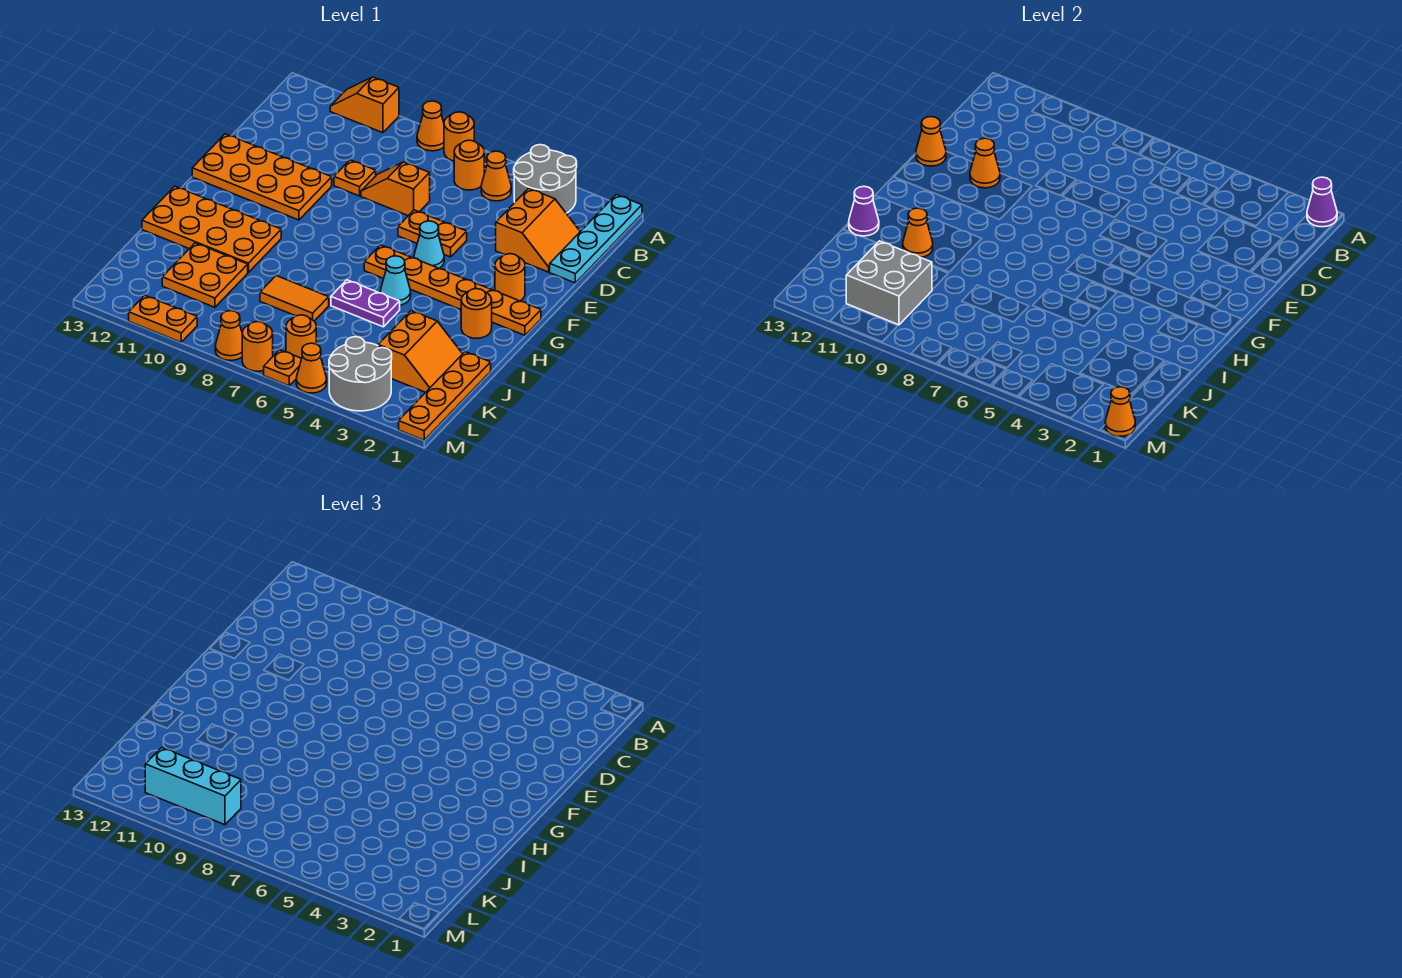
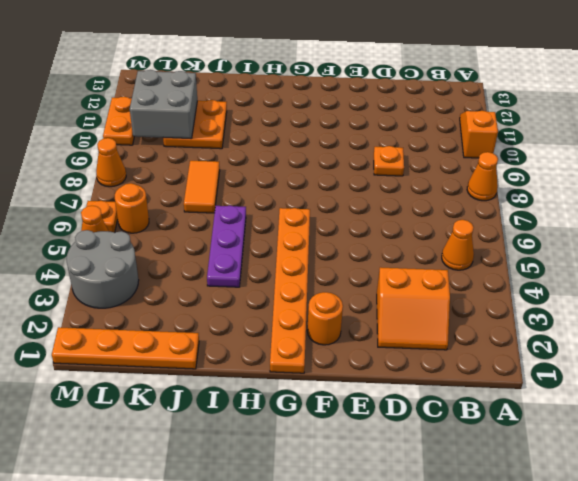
purple plate I4:I6 level 1 -> purple plate I5:I6 level 1
none -> cyan plate A1:D1 level 1
none -> grey round brick A3:B4 level 1
none -> orange round brick A7 level 1
none -> orange round brick B6 level 1

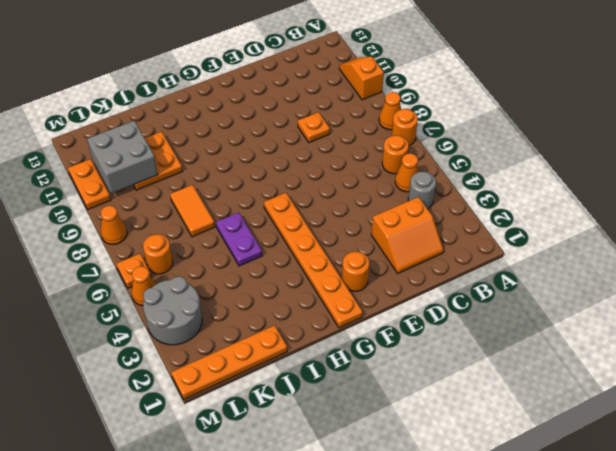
grey round brick B4 level 1 -> grey round brick A3:B4 level 1
none -> cyan plate A1:D1 level 1
none -> orange slope D7:D8 level 1 top 7
none -> orange plate E5:E6 level 1
none -> orange plate E10:F13 level 1

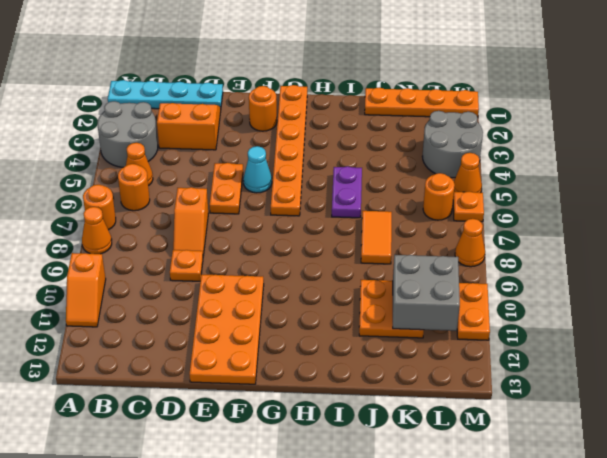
none -> orange round brick H2 level 1
none -> cyan cone H5 level 1
none -> orange plate H10:I13 level 1
none -> orange slope J2:K3 level 1 top 3

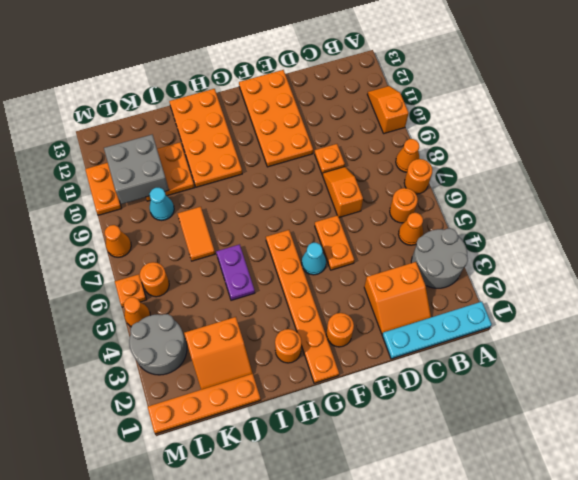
cyan cone K9 level 1 -> cyan cone H5 level 1
none -> orange round brick M7 level 1
none -> purple cone A1 level 2
none -> orange cone E11 level 2
none -> orange cone E13 level 2

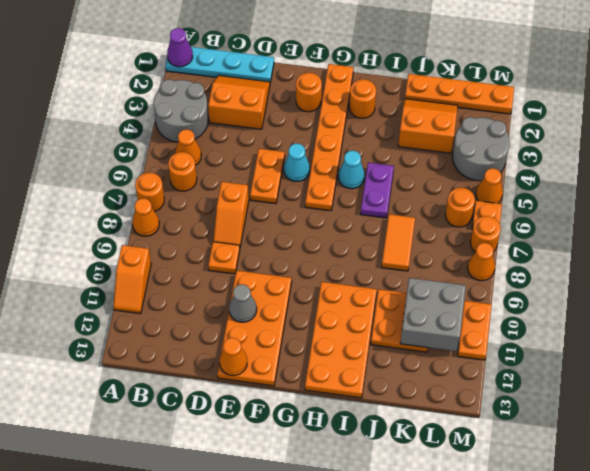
grey cone E11 level 2 -> orange cone E11 level 2
none -> orange cone I11 level 2
none -> purple cone I13 level 2
none -> orange cone M1 level 2
none -> cyan brick L9:L11 level 3

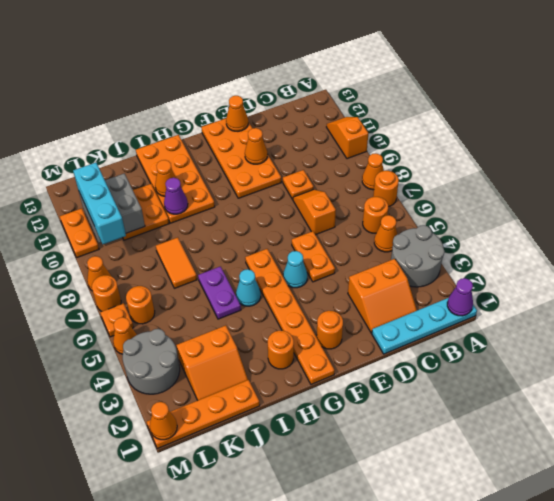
purple cone I10 level 2 -> purple cone I13 level 2

